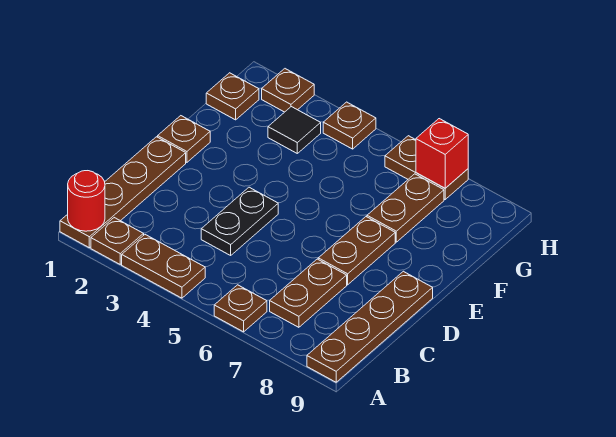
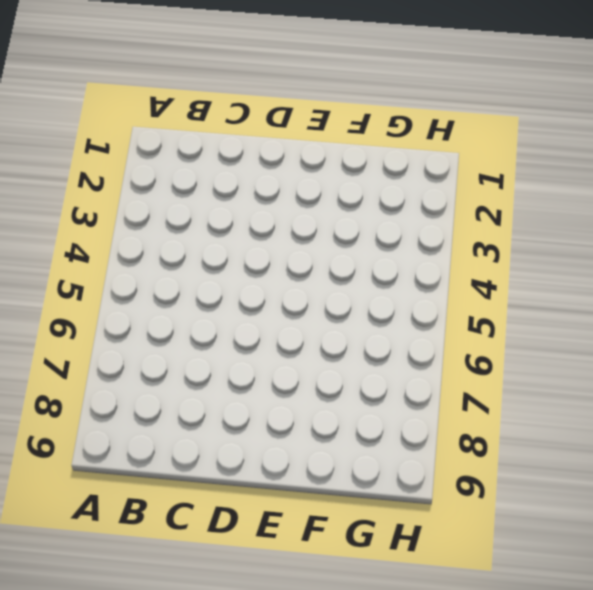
none -> brown plate A1:D1 level 1
none -> brown plate A2 level 1
none -> brown plate A3:A4 level 1

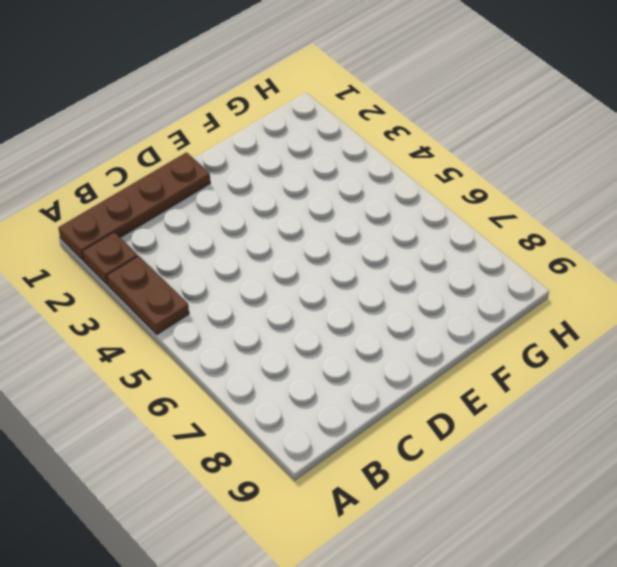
none -> brown plate A6 level 1
none -> brown plate A9:D9 level 1
none -> brown plate B7:C7 level 1

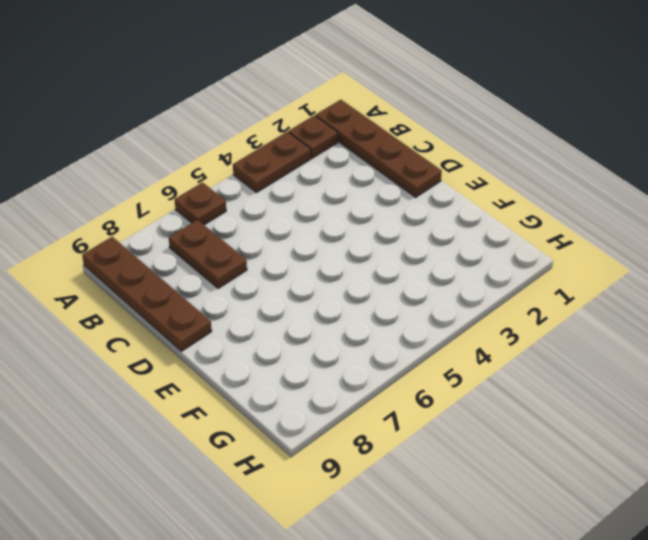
none -> black plate C4:D4 level 1
none -> brown plate D7:E7 level 1
none -> brown plate E1 level 1

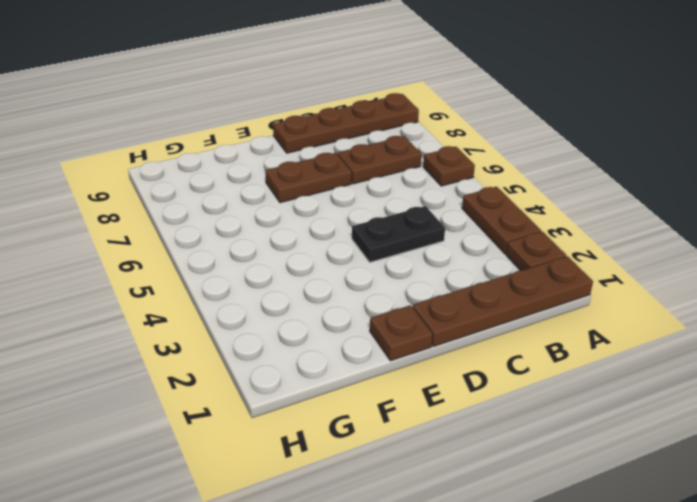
none -> brown plate F7:G7 level 1
none -> brown plate G1 level 1
none -> black tile G3 level 1

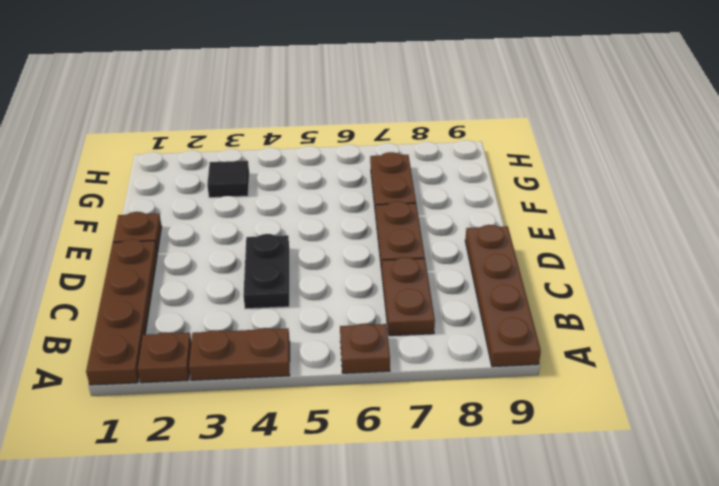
none -> brown plate G1 level 1
none -> brown plate H2 level 1
none -> brown plate H4 level 1

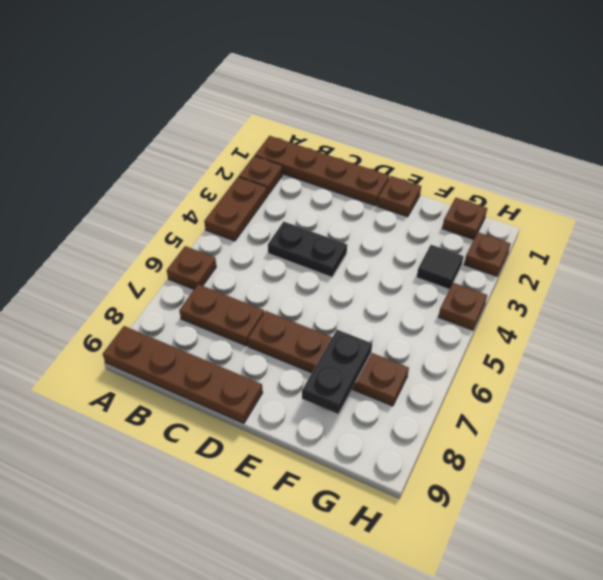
black plate F7:F8 level 2 -> none
none -> brown plate H6:H7 level 1
none -> red round brick A1 level 2
none -> red brick H7 level 2

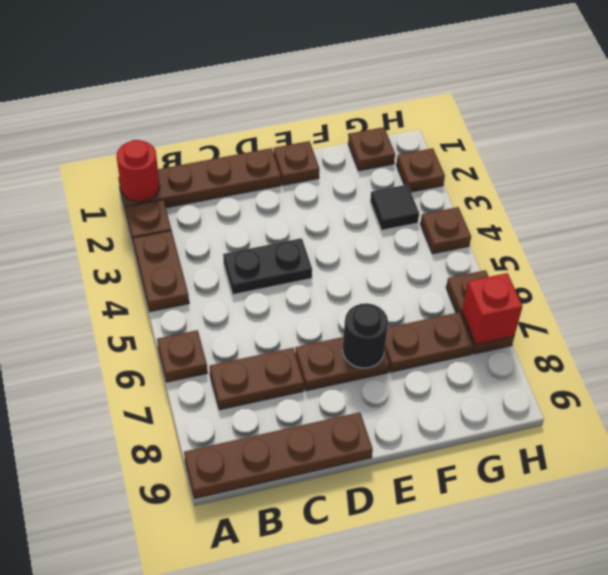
black round brick E7 level 2 -> none

